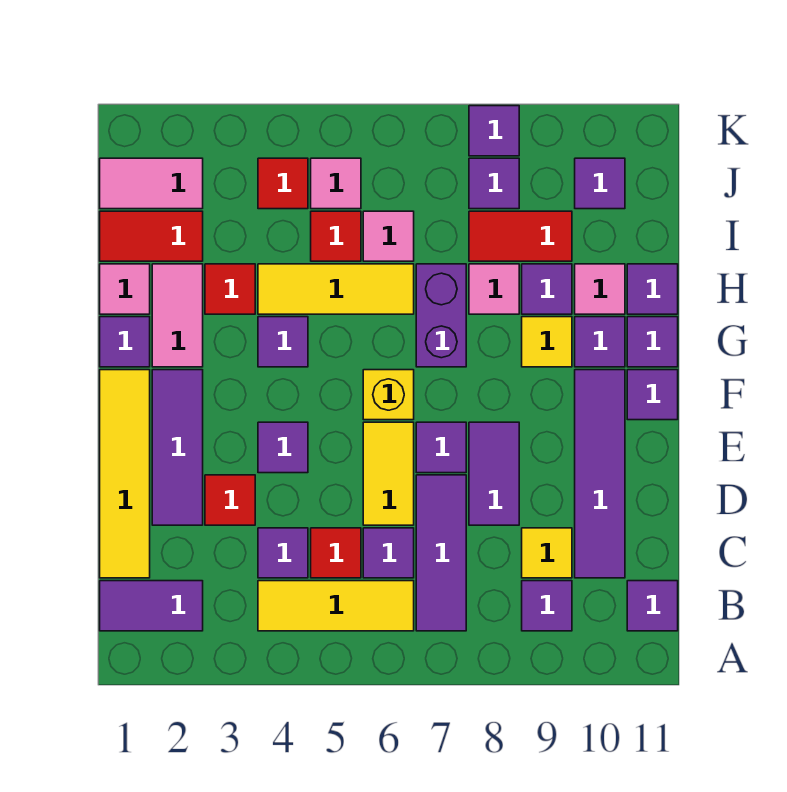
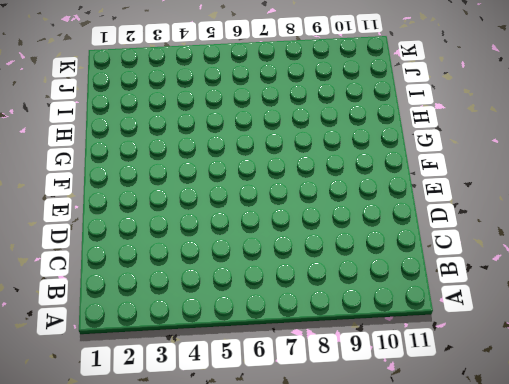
none -> purple tile B1:B2 level 1
none -> yellow tile B4:B6 level 1
none -> purple tile B7:D7 level 1
none -> purple tile B9 level 1

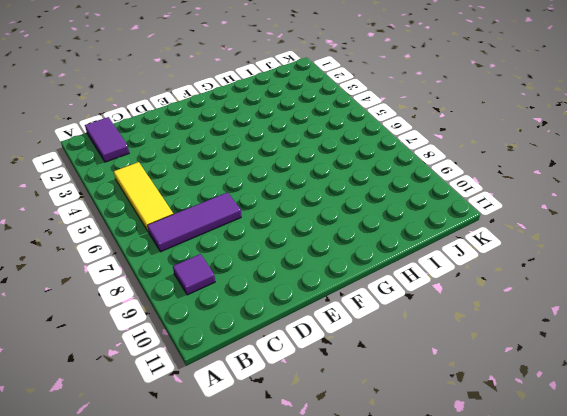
none -> purple tile B11 level 1
none -> yellow tile C1:F1 level 1
none -> purple tile C4 level 1
none -> red tile C5 level 1

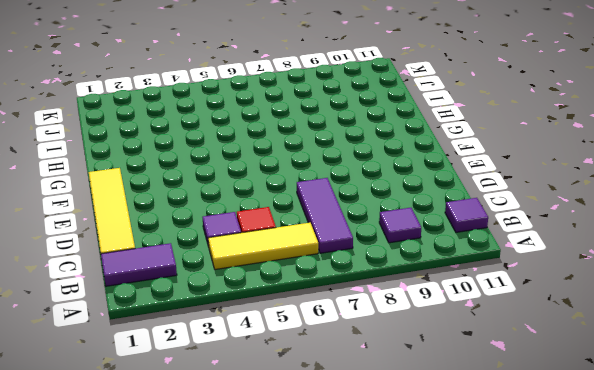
none -> purple tile C6 level 1
none -> yellow tile C9 level 1
none -> purple tile C10:F10 level 1
none -> purple tile D2:F2 level 1

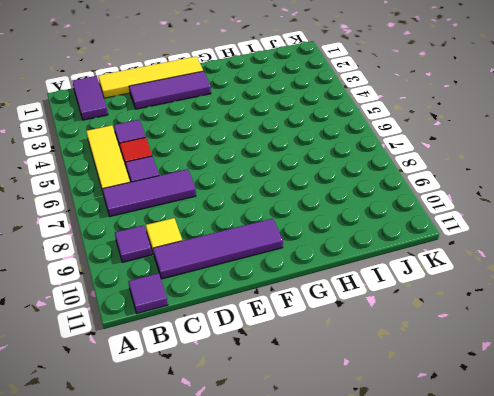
none -> red tile D3 level 1
none -> yellow tile D6:E6 level 1
none -> purple tile D8:E8 level 1
none -> purple tile E4 level 1

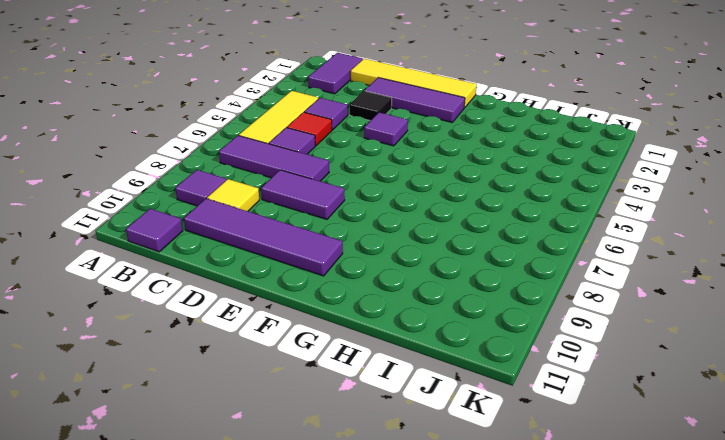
black tile D3 level 1 -> red tile D3 level 1
none -> yellow tile D6:E6 level 1
none -> purple tile E7 level 1
none -> yellow brick F6 level 1
none -> purple tile F11 level 1

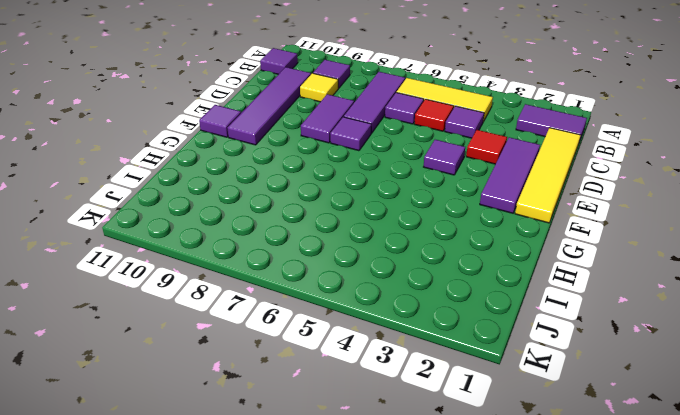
none -> yellow tile D6:E6 level 1
none -> yellow brick F6 level 1
none -> purple tile G1 level 1
none -> pink tile G2:H2 level 1

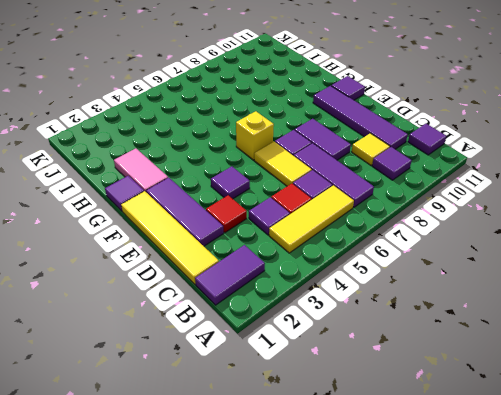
none -> purple tile G4 level 1
none -> purple brick G7:H7 level 1
none -> yellow tile G9 level 1
none -> purple tile G10 level 1

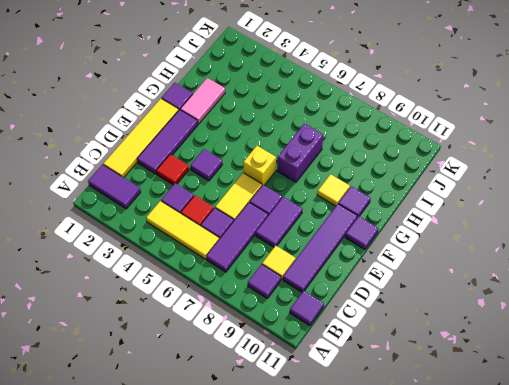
none -> purple tile G4 level 1
none -> purple tile G11 level 1
none -> pink tile H1 level 1
none -> red tile H3 level 1

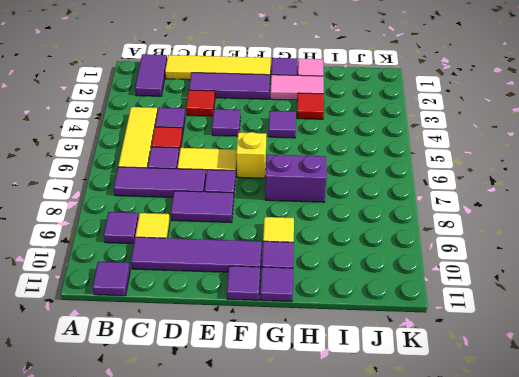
none -> yellow tile H4:H6 level 1
none -> pink tile H8 level 1
none -> purple tile H9 level 1
none -> pink tile H10 level 1

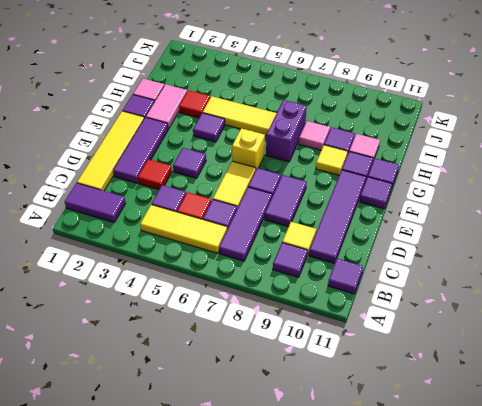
none -> purple tile H11 level 1
none -> red tile I1:I2 level 1
none -> red tile I5 level 1
none -> pink tile I6 level 1

